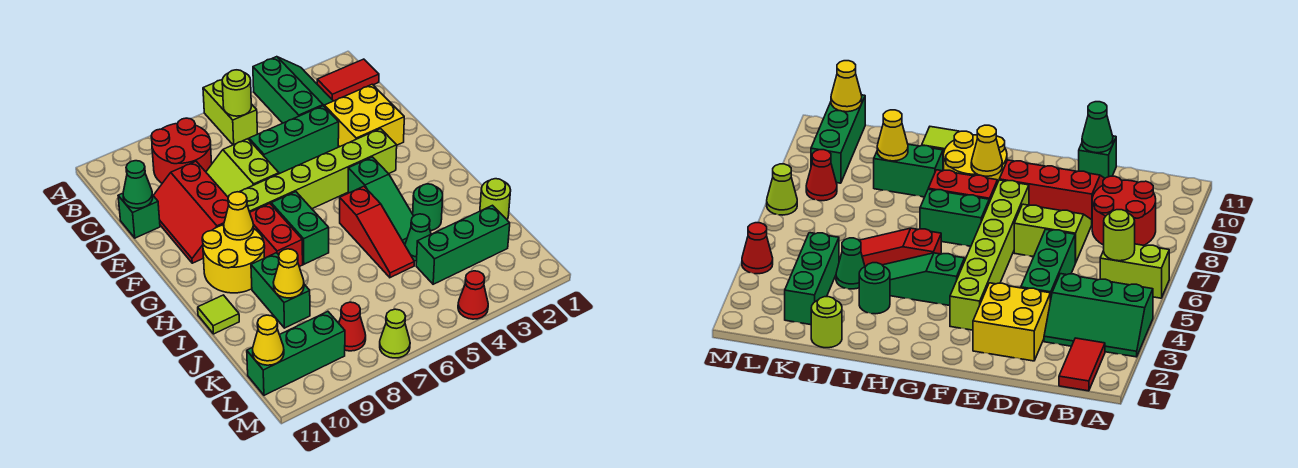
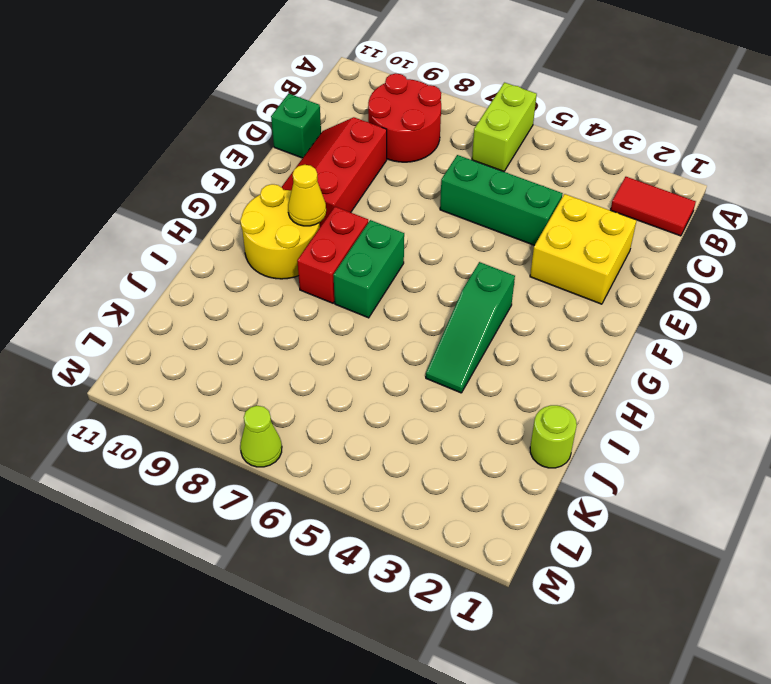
none -> green slope A3:C4 level 1 top 4
none -> lime slope D7:E8 level 1 top 7
none -> lime brick F3:F8 level 1
none -> red slope H5:J5 level 1 top H

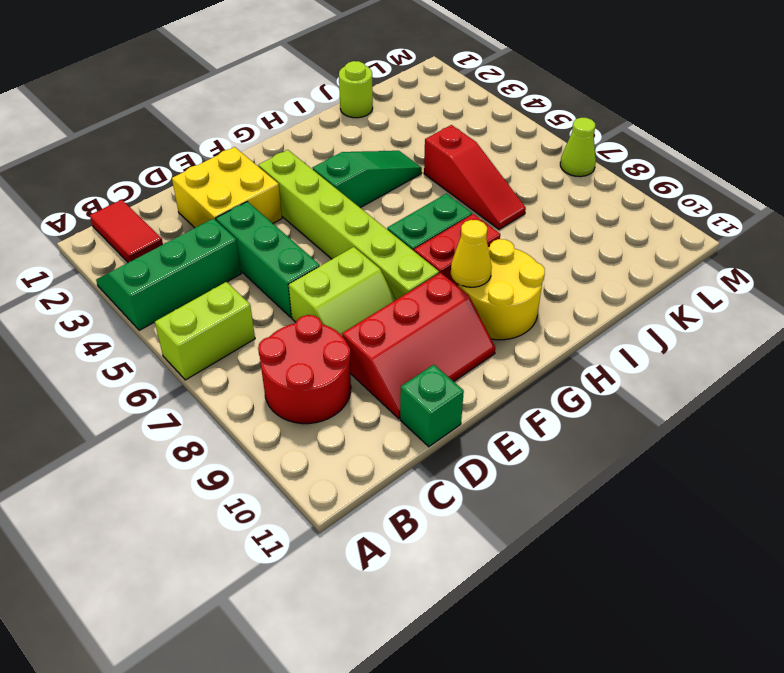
red slope J5:J7 level 1 top 5 -> red slope H5:J5 level 1 top H
none -> green round brick I3 level 1
none -> green brick I9:J9 level 1
none -> lime tile I11 level 1
none -> green cone J4 level 1

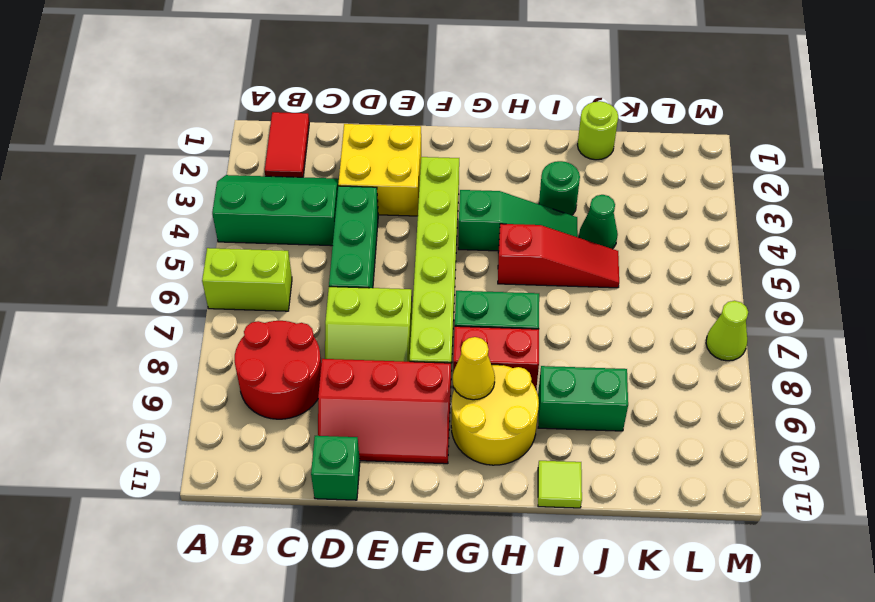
none -> green brick K2:K4 level 1
none -> red cone L8 level 1
none -> green brick L9:L11 level 1
none -> red cone M4 level 1

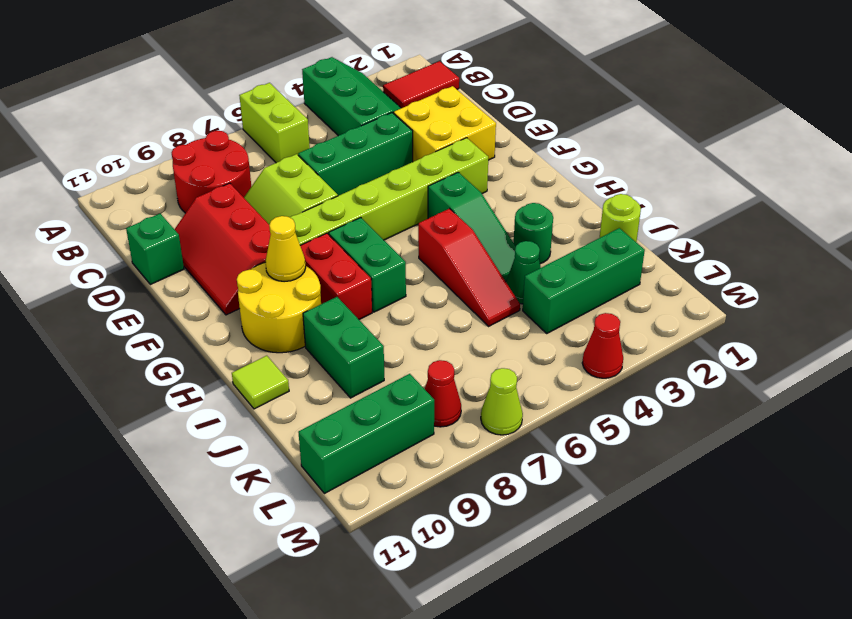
none -> lime round brick B6 level 2
none -> green cone D11 level 2
none -> yellow cone J9 level 2
none -> yellow cone L11 level 2

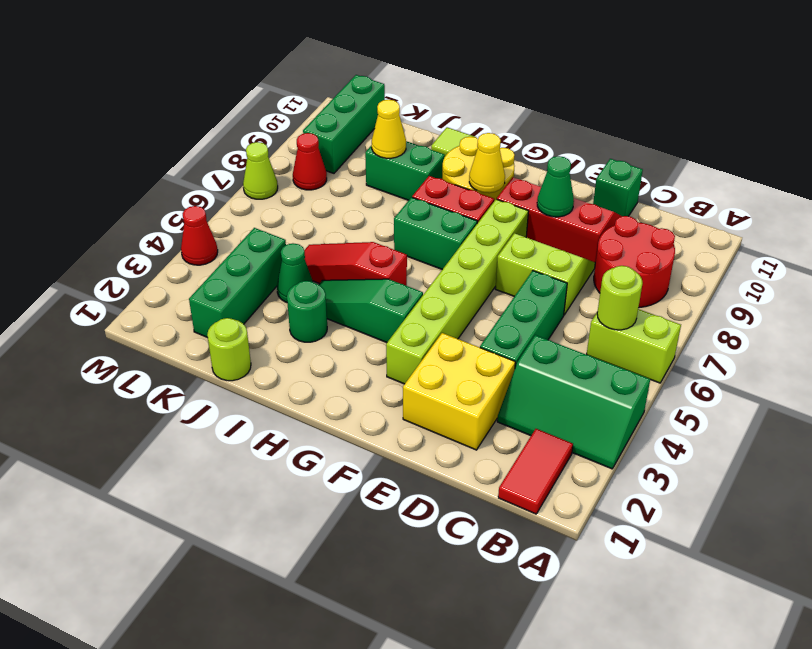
green cone E9 level 2 -> green cone D11 level 2
none -> yellow cone L11 level 2

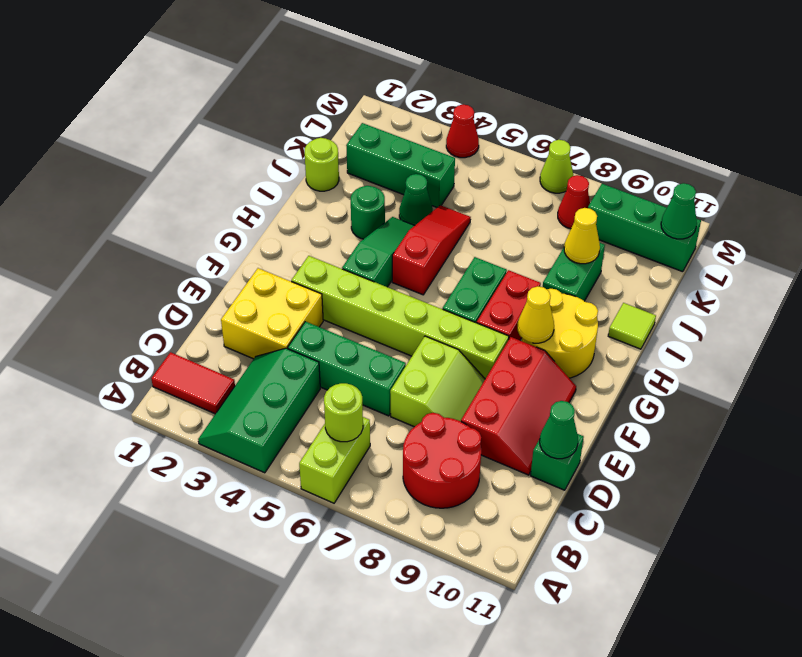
green cone L11 level 2 -> yellow cone L11 level 2

